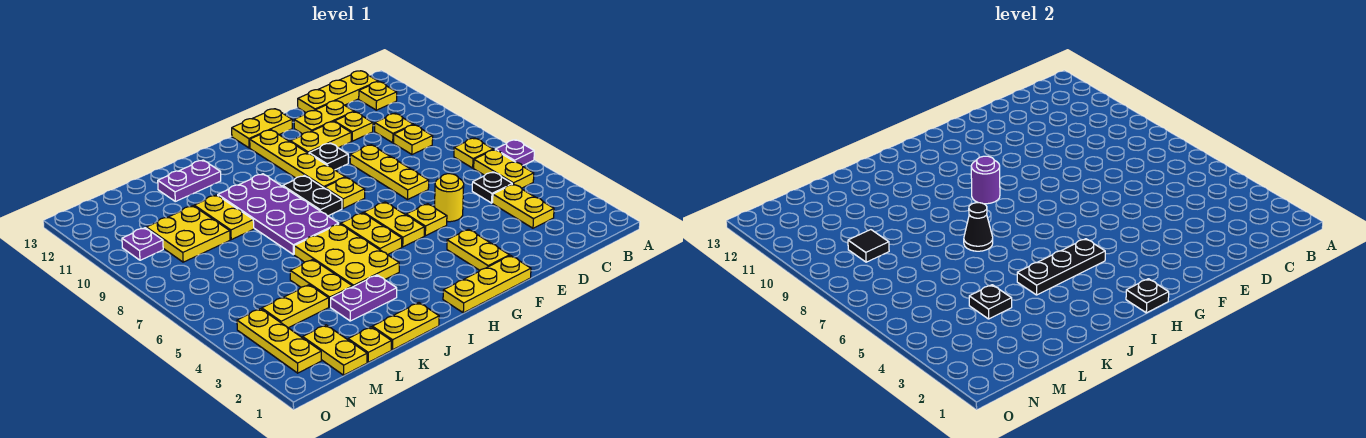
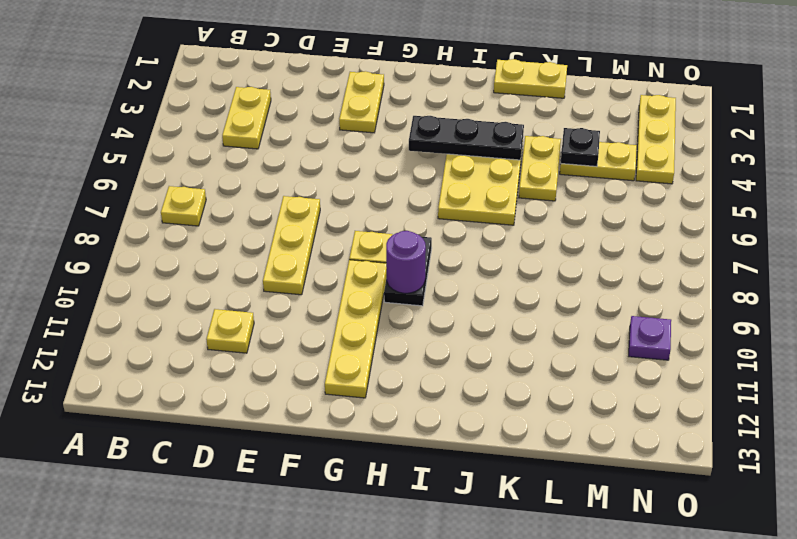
none -> purple plate A6 level 1
none -> yellow plate B5:B6 level 1
none -> yellow plate B12 level 1
none -> yellow plate B13:D13 level 1

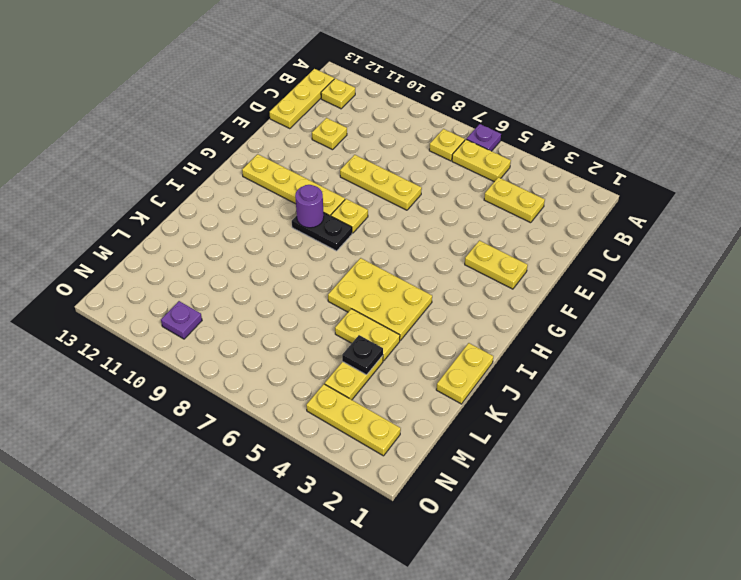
none -> black plate C5 level 1
none -> yellow plate C9 level 1
none -> yellow plate C10 level 1
none -> yellow plate D12:E12 level 1

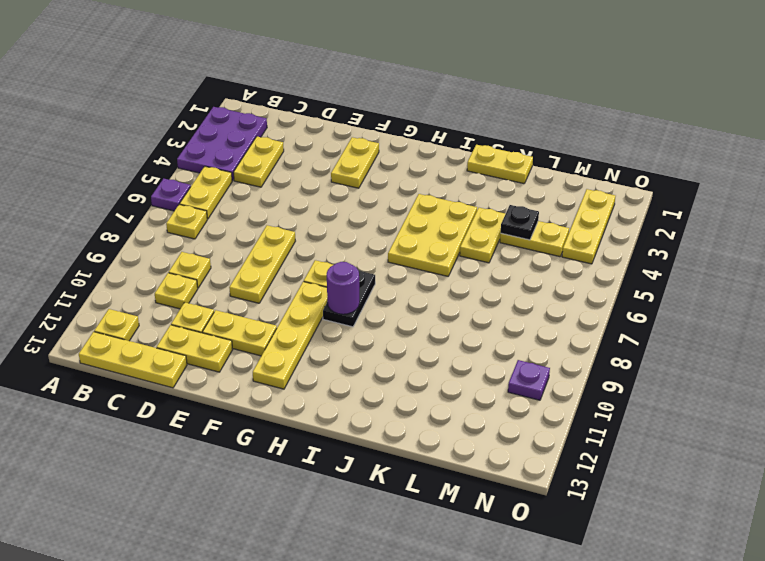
purple plate A2:B4 level 1 -> none
none -> black plate C5 level 1
none -> yellow round brick E5 level 1
none -> yellow plate F1:H1 level 1
none -> yellow plate F5 level 1

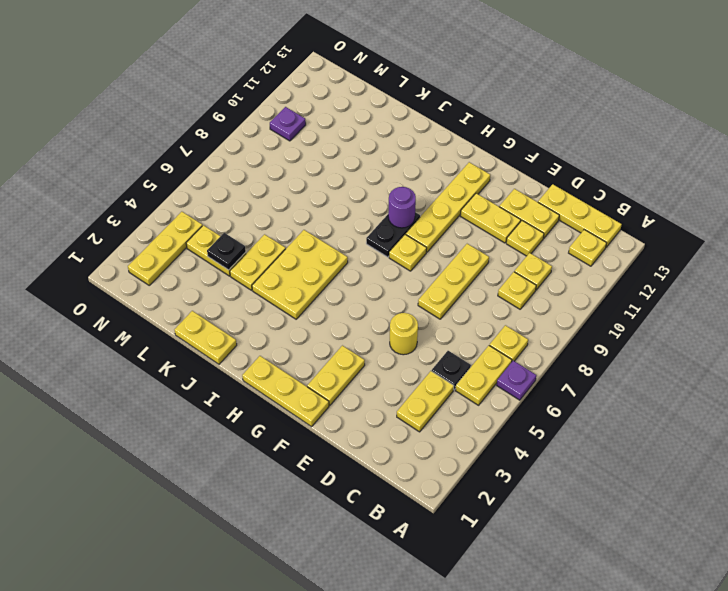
none -> yellow plate F5 level 1
none -> black plate F10 level 1
none -> yellow plate F13:G13 level 1
none -> yellow plate G5:G6 level 1

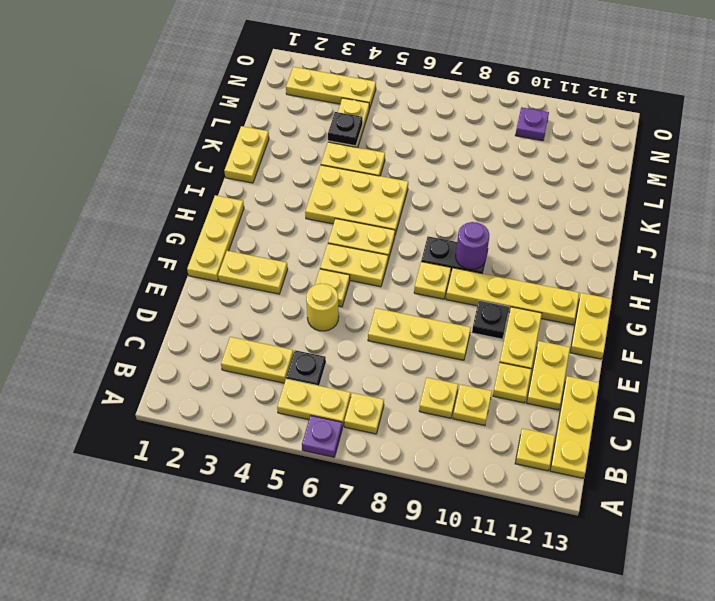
none -> purple plate I7:J10 level 1
none -> purple plate J3:K3 level 1
none -> purple plate J12:K12 level 1
none -> yellow plate K9:K10 level 1

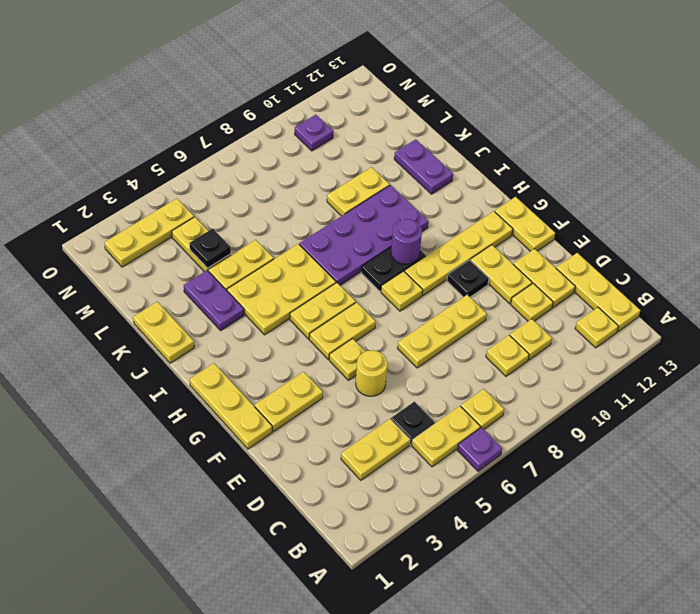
none -> yellow plate L1 level 1
none -> yellow plate L9:M10 level 1
none -> yellow plate M1:M2 level 1
none -> black plate H1 level 2

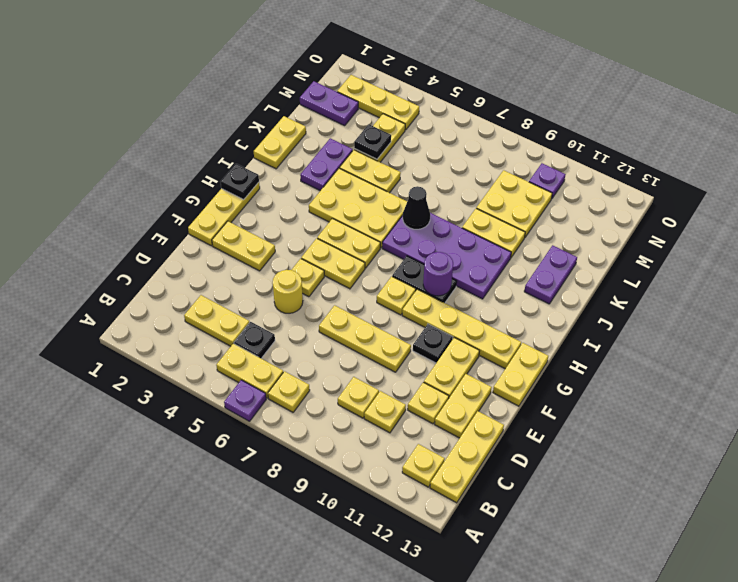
purple plate M1:M2 level 1 -> yellow plate M1:M2 level 1
none -> yellow plate L1 level 1
none -> black plate H4:J4 level 2
none -> black tile M9 level 2

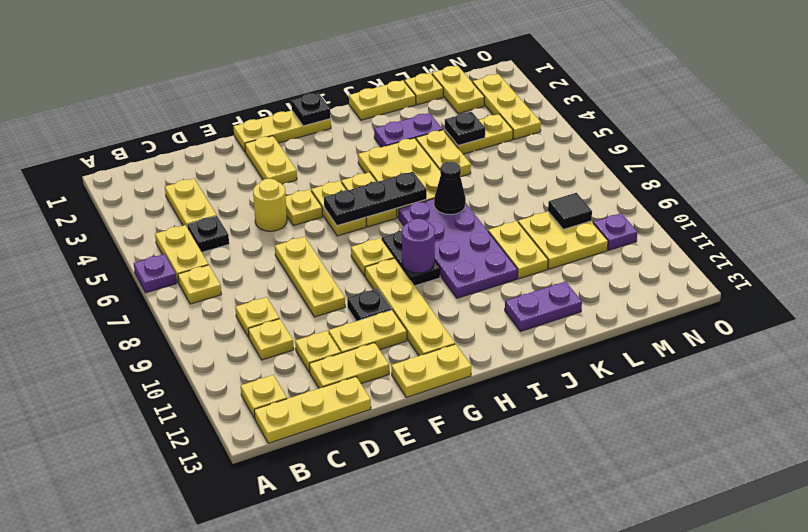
black plate G6:I6 level 2 -> black plate H4:J4 level 2

